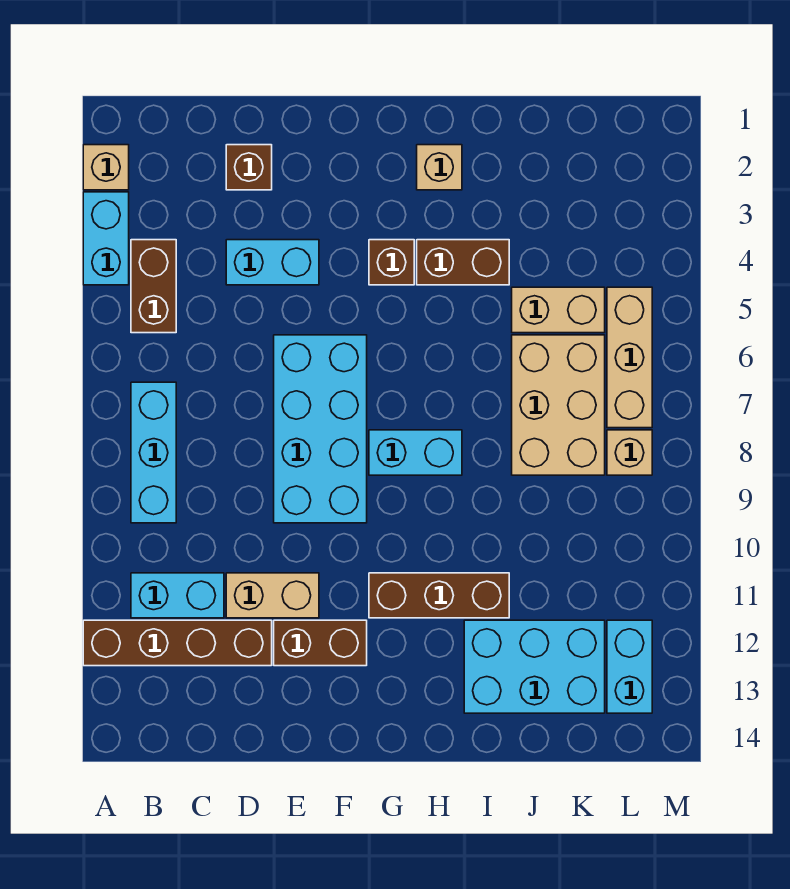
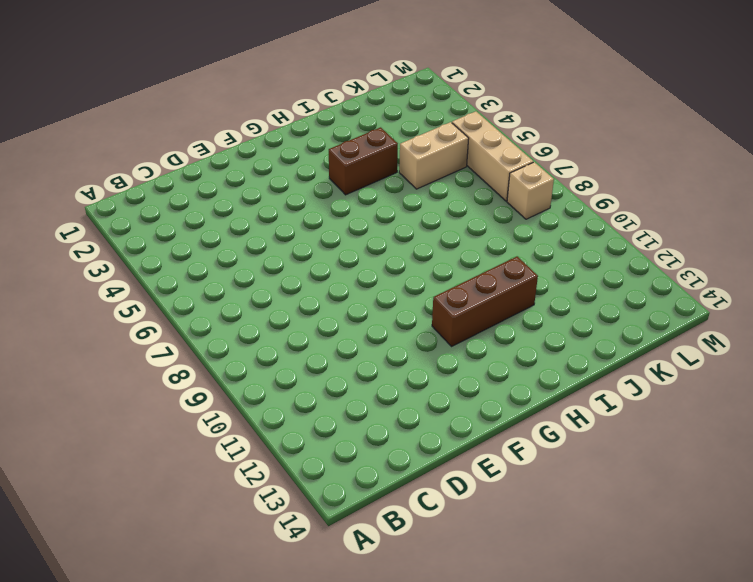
none -> tan brick A2 level 1
none -> cyan brick A3:A4 level 1
none -> brown brick A12:D12 level 1

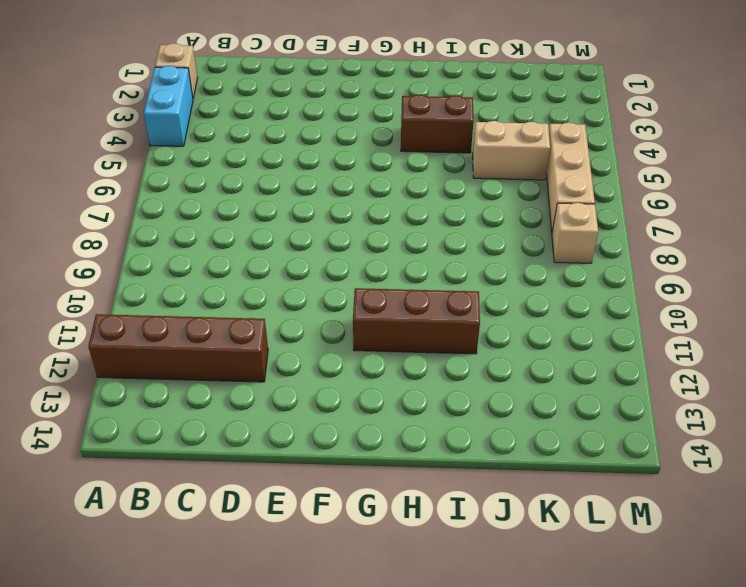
none -> brown brick B4:B5 level 1
none -> cyan brick B7:B9 level 1
none -> cyan brick B11:C11 level 1

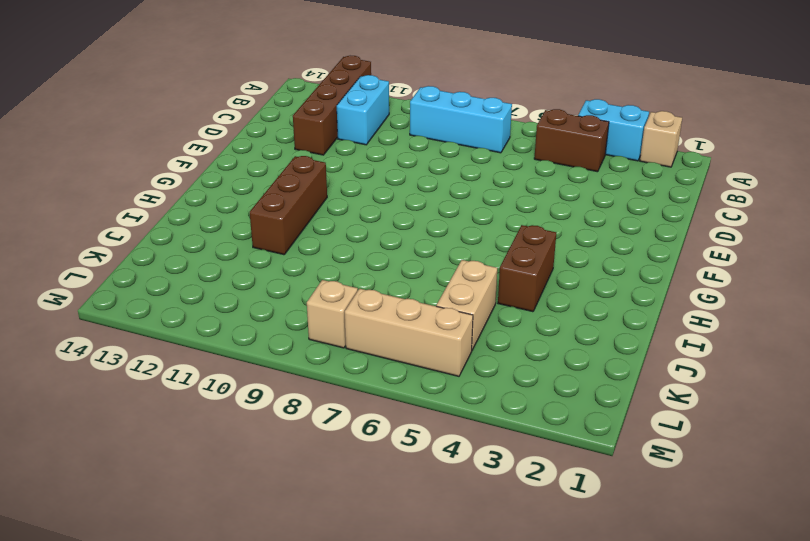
none -> brown brick D2 level 1
none -> cyan brick D4:E4 level 1
none -> tan brick D11:E11 level 1

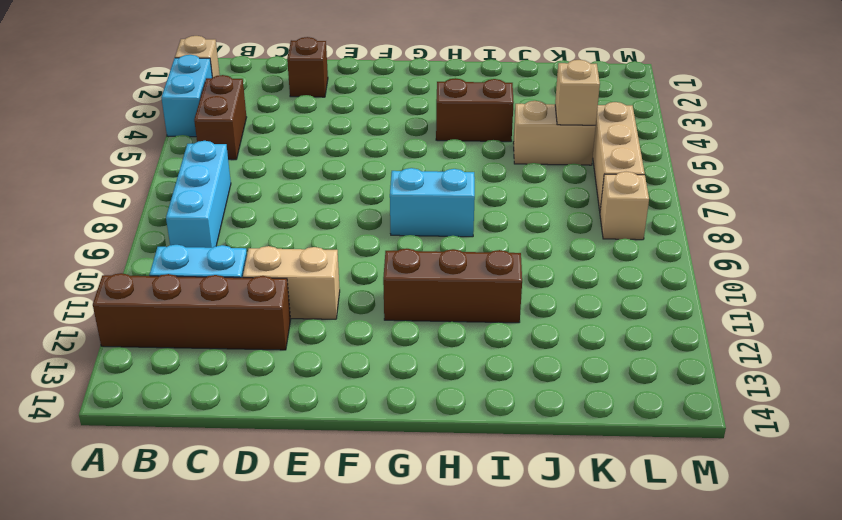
tan brick K5 level 2 -> tan brick H2 level 1
none -> cyan brick D4:E4 level 1
none -> cyan brick E6:F9 level 1
none -> brown brick E12:F12 level 1

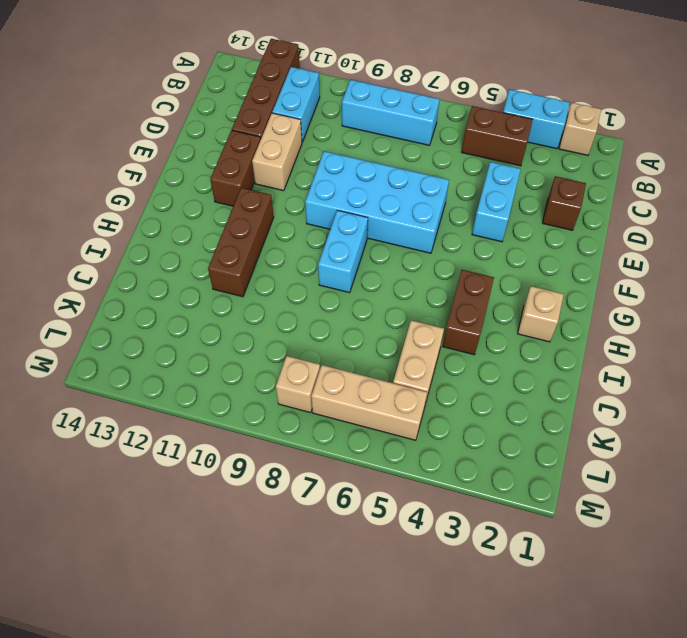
none -> brown brick G4 level 1
none -> cyan brick I12:K13 level 1
none -> tan brick J6:K8 level 1

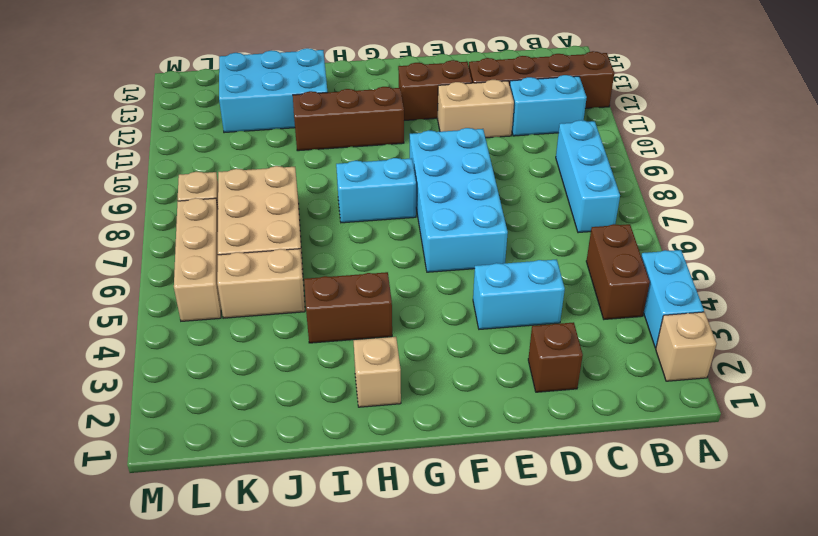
none -> brown brick G4 level 1
none -> cyan brick L12:L13 level 1

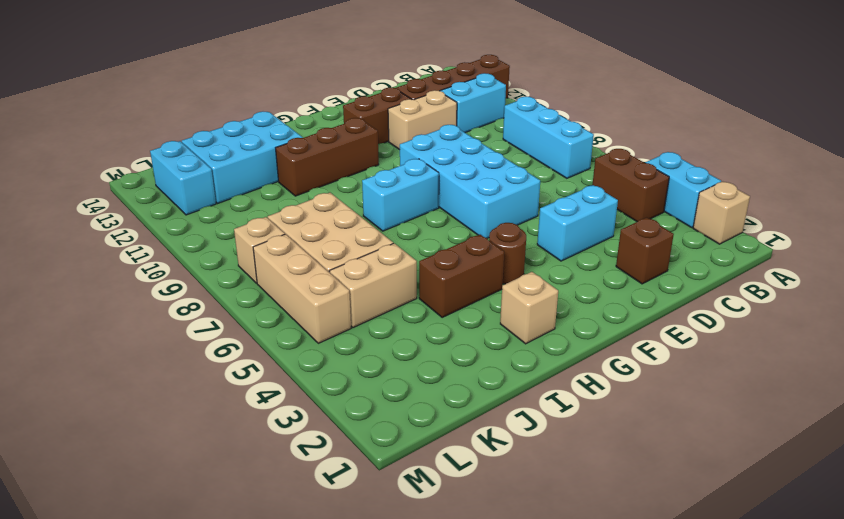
brown round brick G4 level 1 -> brown brick G4 level 1

